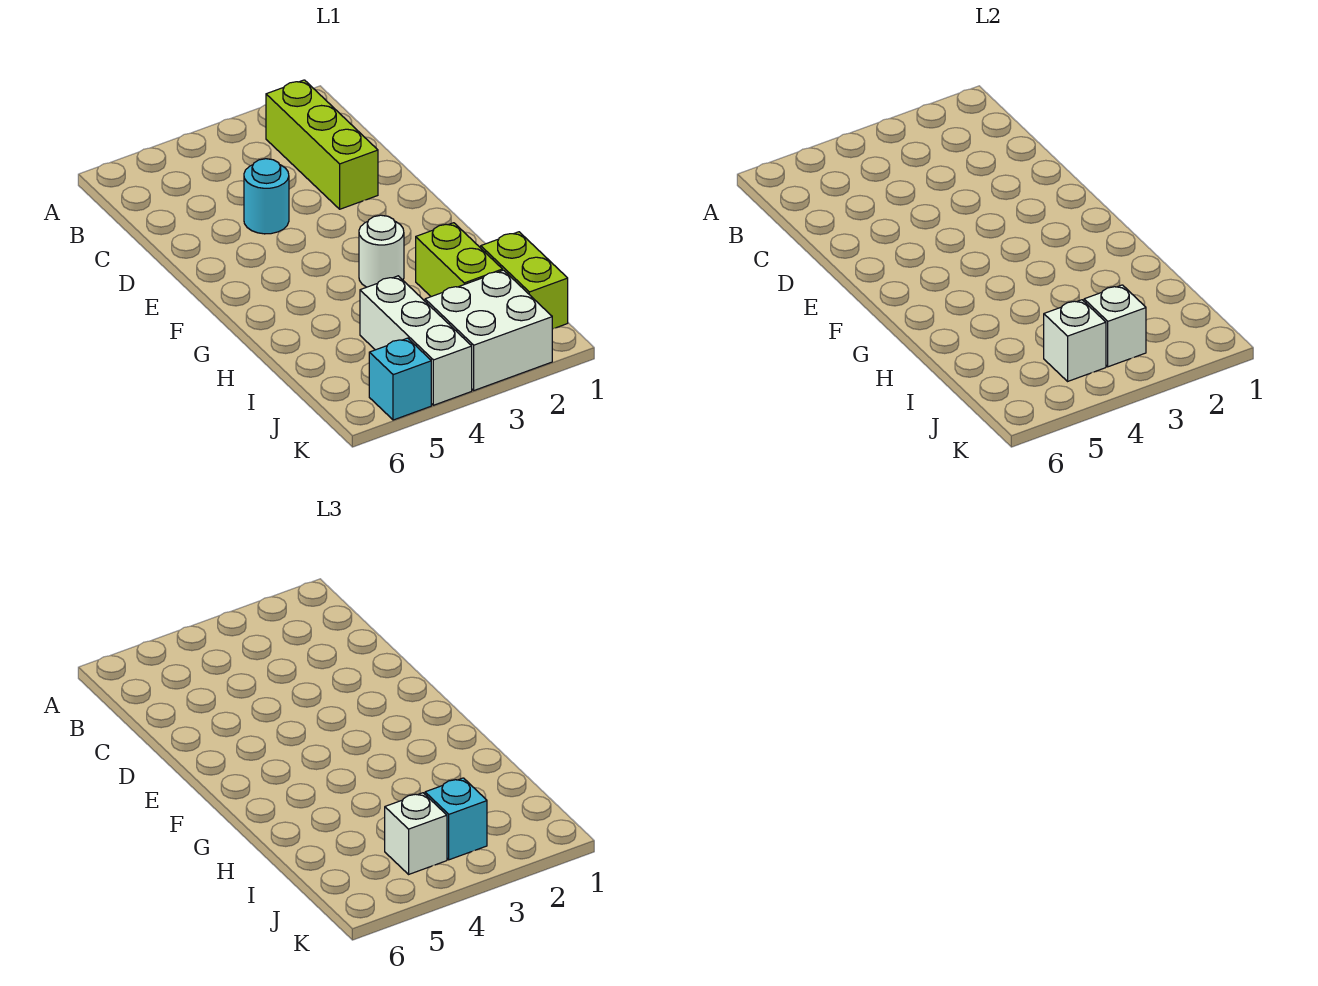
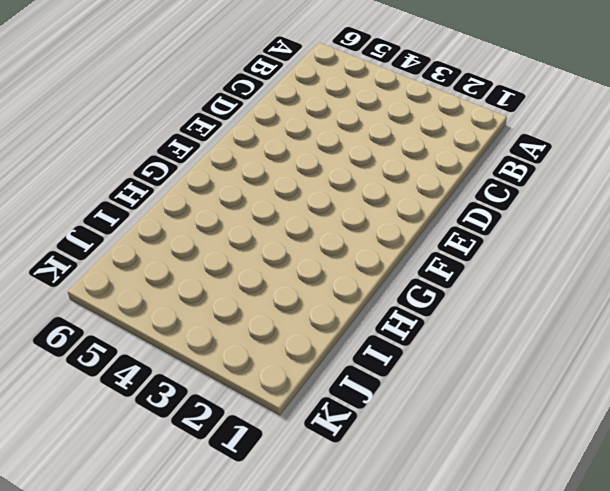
none -> lime brick B2:D2 level 1
none -> cyan round brick D4 level 1
none -> white round brick G3 level 1

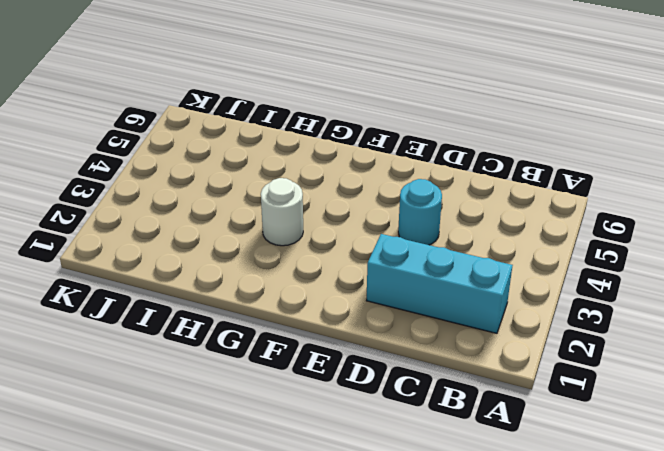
cyan brick B2:D2 level 1 -> lime brick B2:D2 level 1
none -> lime brick H2:I2 level 1
none -> lime brick I1:J1 level 1
none -> white brick I4:K4 level 1

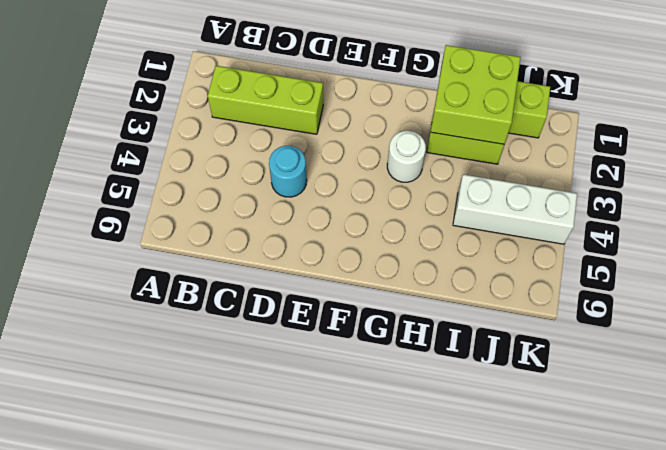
lime brick H1:I2 level 2 -> none
none -> white brick J2:K3 level 1
none -> cyan brick K5 level 1
none -> white brick J3 level 2

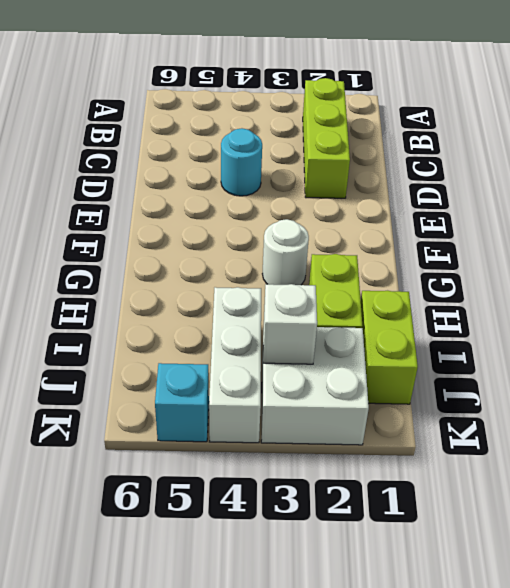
none -> white brick J4 level 2
none -> cyan brick J3 level 3
none -> white brick J4 level 3

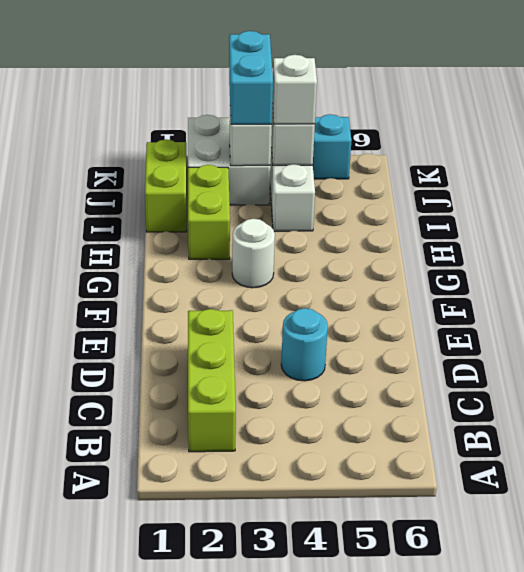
cyan brick J3:K3 level 3 -> cyan brick J3 level 3

